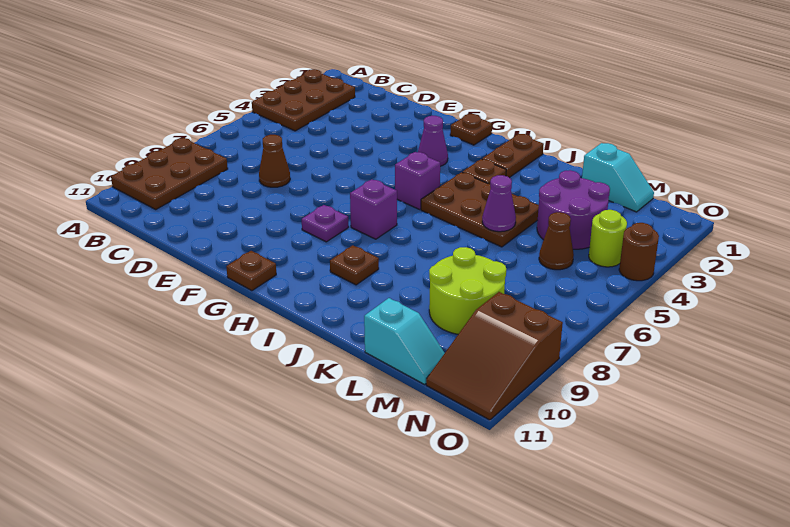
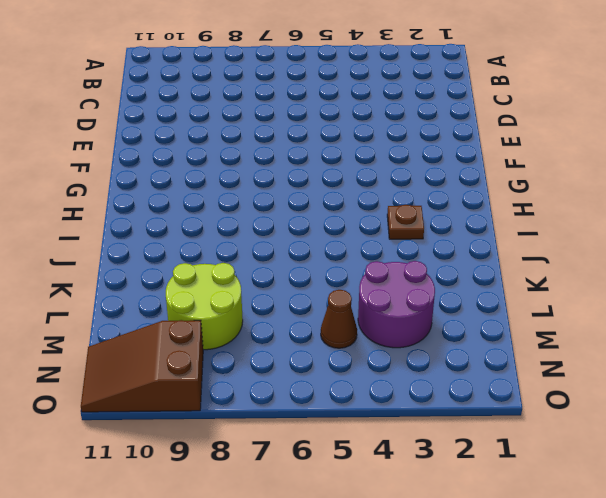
none -> brown plate A2:B4 level 1
none -> brown plate A8:B10 level 1
none -> brown cone D7 level 1

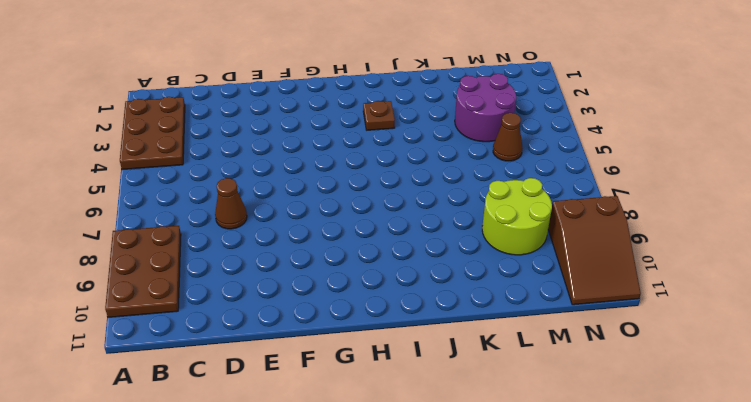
none -> brown plate G1 level 1
none -> purple cone G3 level 1
none -> purple plate G8 level 1

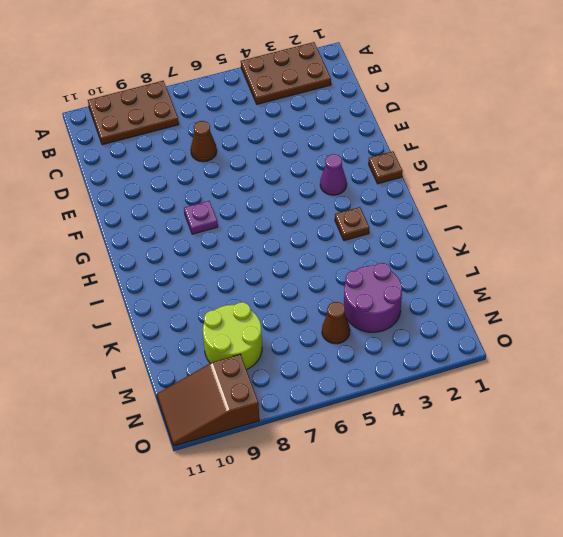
none -> brown plate G11 level 1
none -> purple brick H5 level 1
none -> purple brick H7 level 1

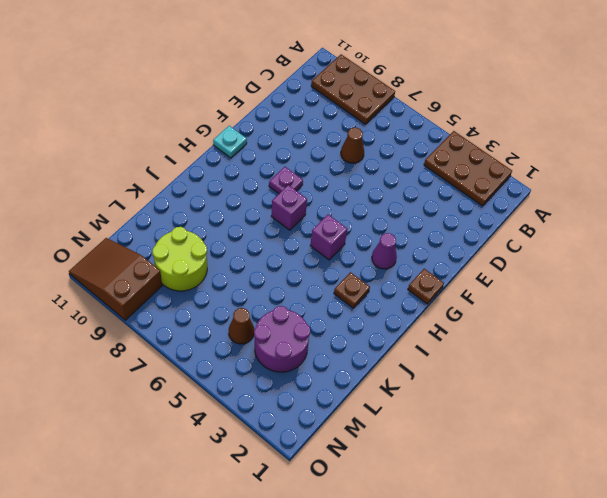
cyan plate G11 level 1 -> brown plate G11 level 1
none -> brown plate I1:I2 level 1
none -> brown plate I4:K5 level 1
none -> brown plate I9 level 1

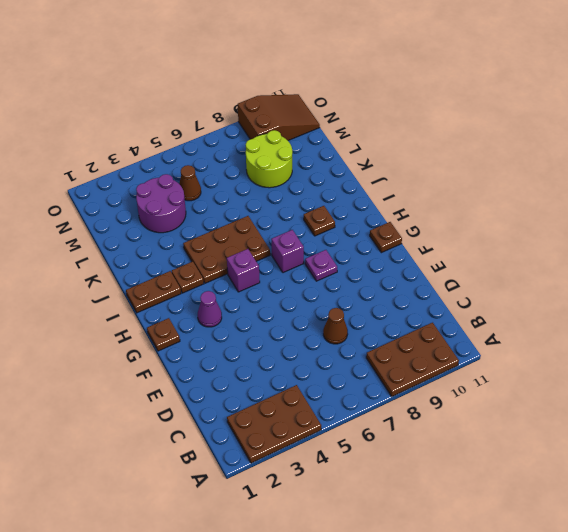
brown plate I4:J6 level 1 -> brown plate I4:K5 level 1
none -> cyan slope L1:M1 level 1 top L
none -> cyan slope L11:M11 level 1 top L
none -> lime round brick N4 level 1

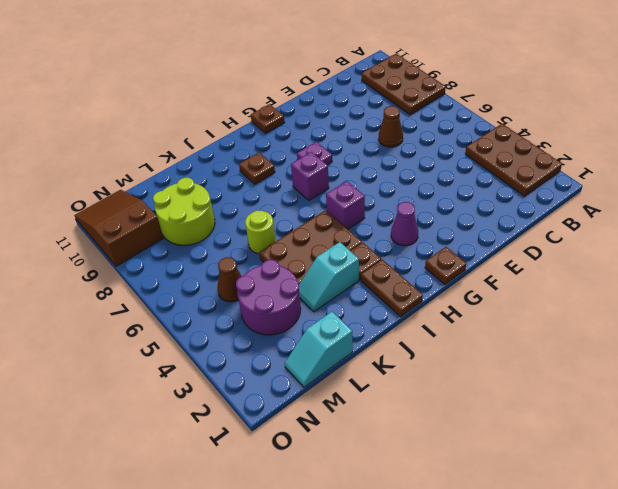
cyan slope J3:K3 level 1 top J -> cyan slope L11:M11 level 1 top L
lime round brick K6 level 1 -> lime round brick N4 level 1
none -> brown round brick O4 level 1
none -> purple cone K5 level 2

